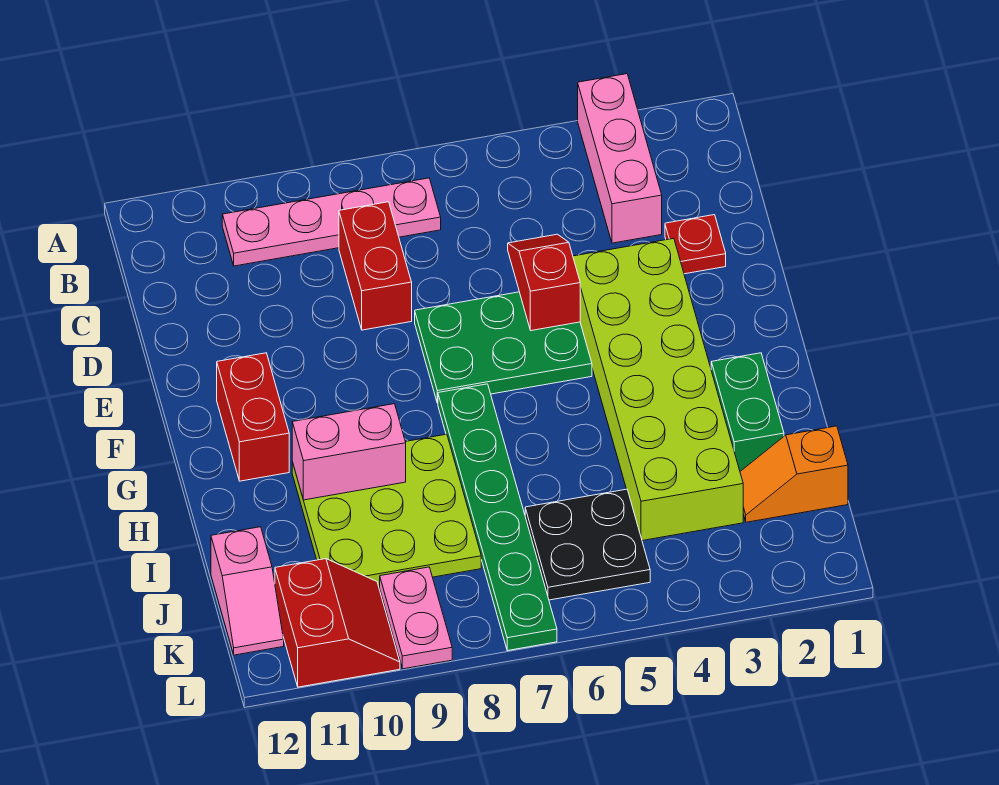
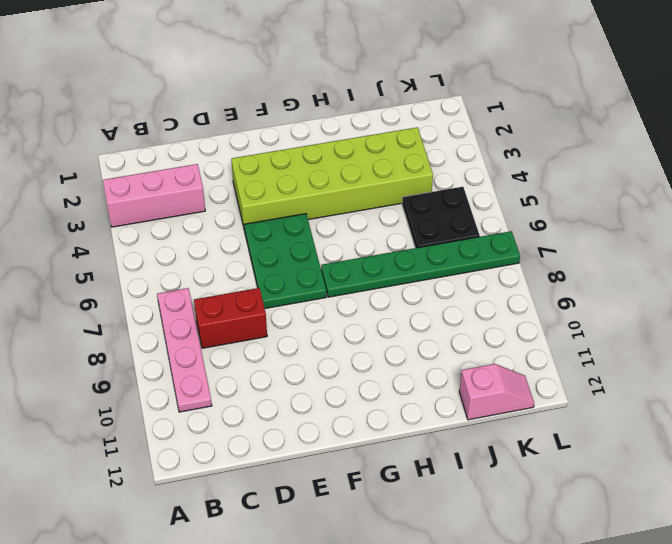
none -> red plate D2 level 1
none -> red brick F11:G11 level 1
none -> green brick H2:I2 level 1

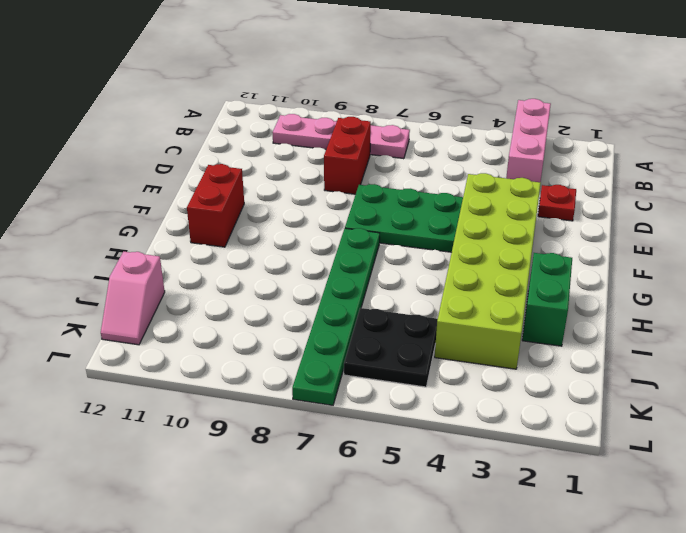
none -> lime plate H8:J10 level 1
none -> orange slope J1:J2 level 1 top 1
none -> pink plate K9:L9 level 1

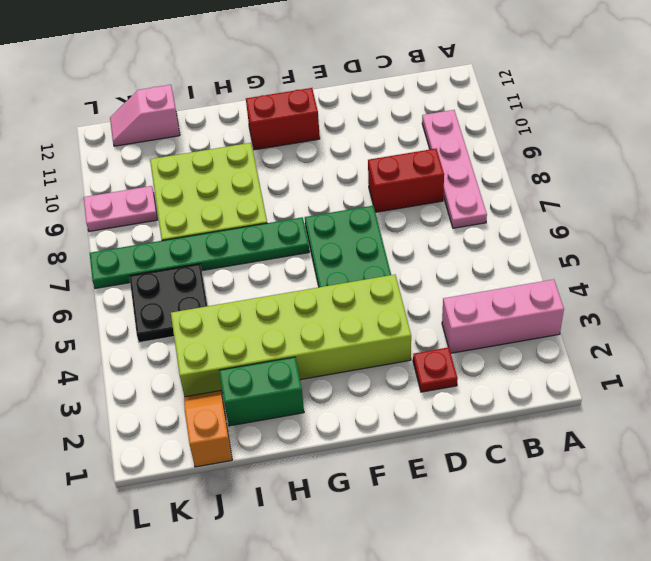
none -> red slope K10:L11 level 1 top 11
none -> red slope D5:E5 level 2 top E
none -> pink brick H9:H10 level 2

